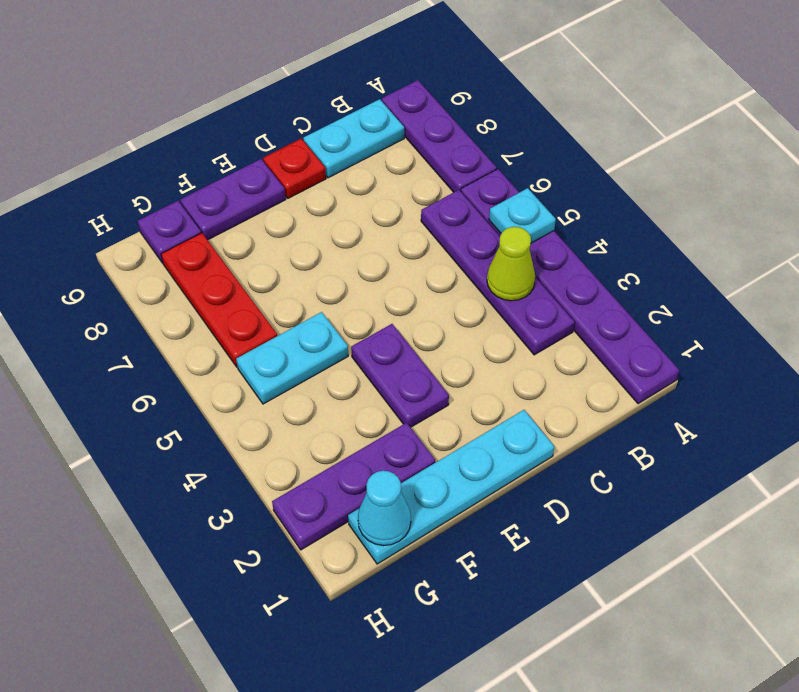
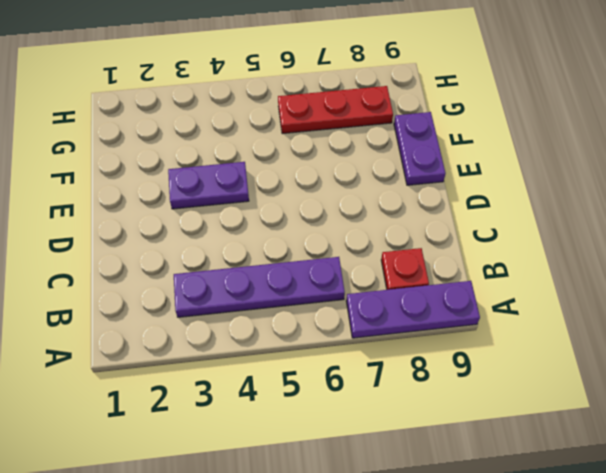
red plate B8 level 1 -> red plate D9 level 1
none -> purple plate A1:A6 level 1
none -> cyan plate B9:C9 level 1
none -> cyan plate D1:G1 level 1

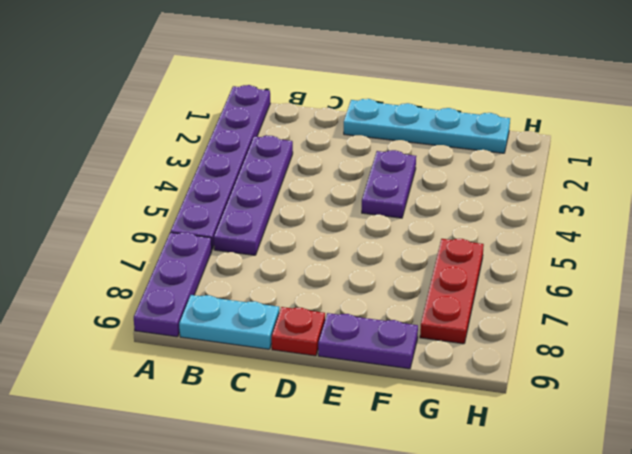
none -> purple plate F2:H2 level 1
none -> cyan plate F5:G5 level 1
none -> purple plate G9 level 1

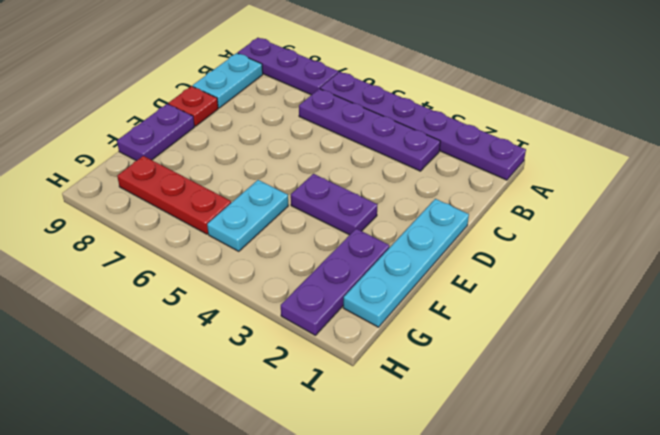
none -> purple plate G9 level 1
none -> cyan plate A5 level 2
none -> lime cone B4 level 2

